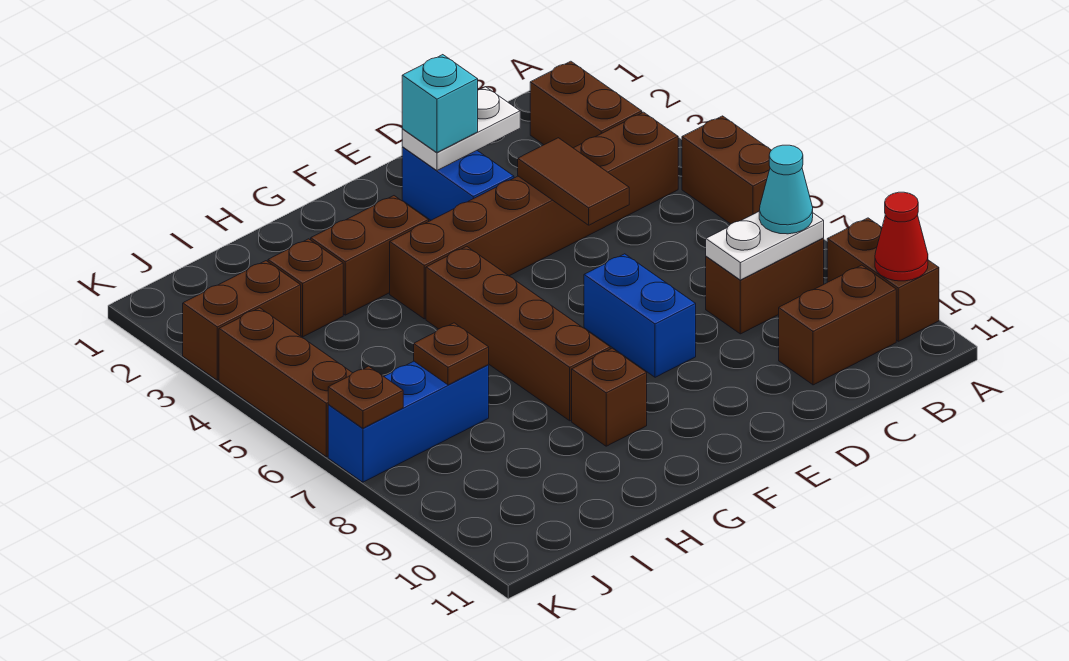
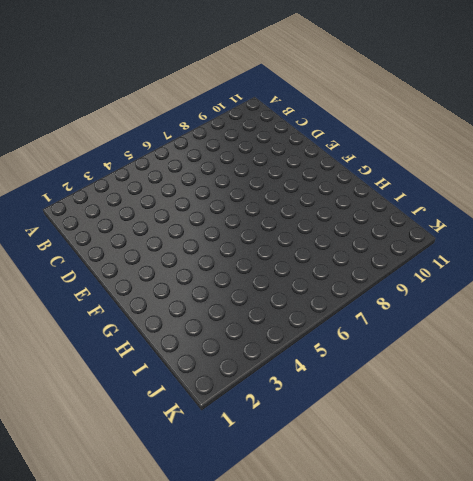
none -> brown brick A5:A6 level 1
none -> brown brick A9:A10 level 1
none -> brown brick B2:B3 level 1

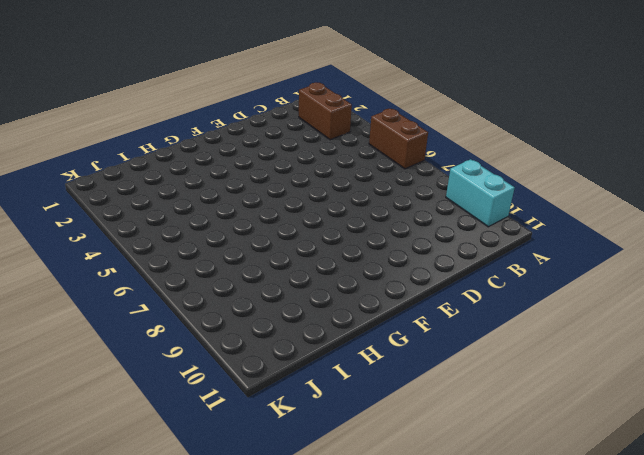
cyan brick A9:A10 level 1 -> brown brick A9:A10 level 1
none -> brown brick B4:G4 level 1
none -> brown brick B8:C8 level 1
none -> brown brick B10:C10 level 1

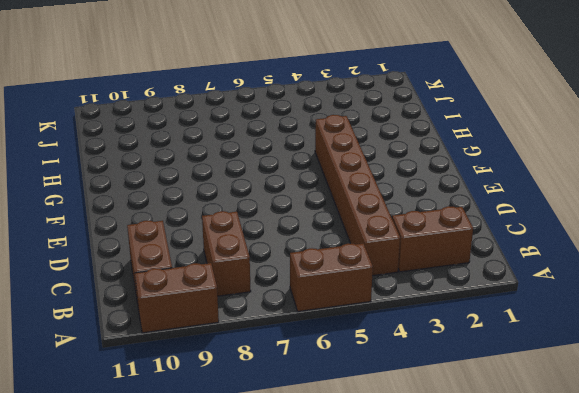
none -> blue brick E2:E3 level 1
none -> blue brick E7:E8 level 1
none -> brown brick G3:H3 level 1

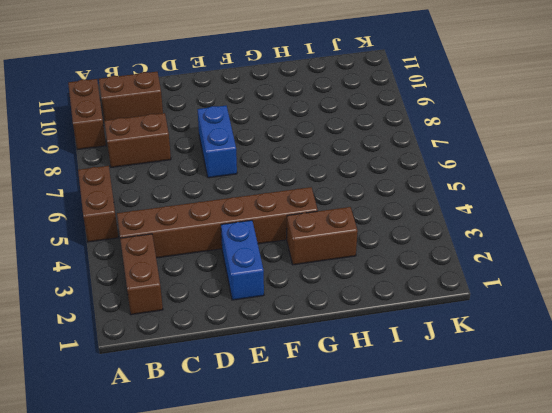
none -> brown brick G5:G8 level 1
none -> brown brick G9 level 1
none -> brown brick I3 level 1

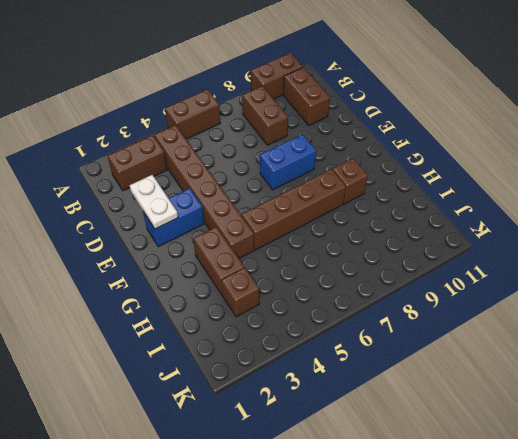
none -> blue brick I7:K7 level 1
none -> brown brick J3:K3 level 1
none -> brown brick K4:K6 level 1

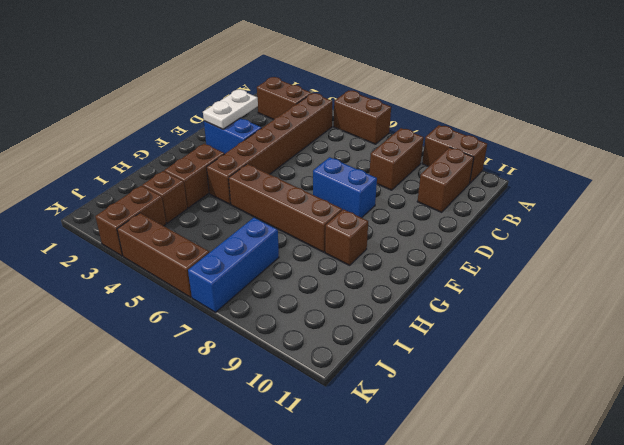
none -> red cone A10 level 2
none -> white plate B8:C8 level 2
none -> brown tile D4:D5 level 2

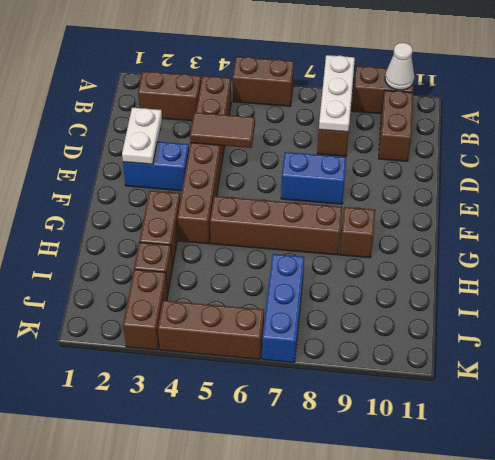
white plate A8:C8 level 2 -> white plate B8:C8 level 2
white cone A10 level 2 -> red cone A10 level 2
none -> brown plate I7 level 2
none -> brown plate K7 level 2
none -> cyan cone B8 level 3

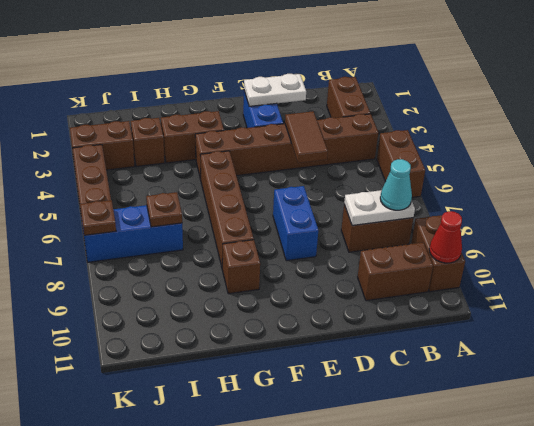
none -> cyan brick E2 level 3

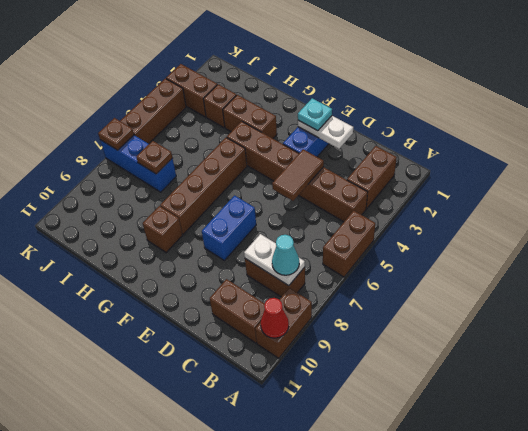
cyan plate E2 level 3 -> cyan brick E2 level 3

